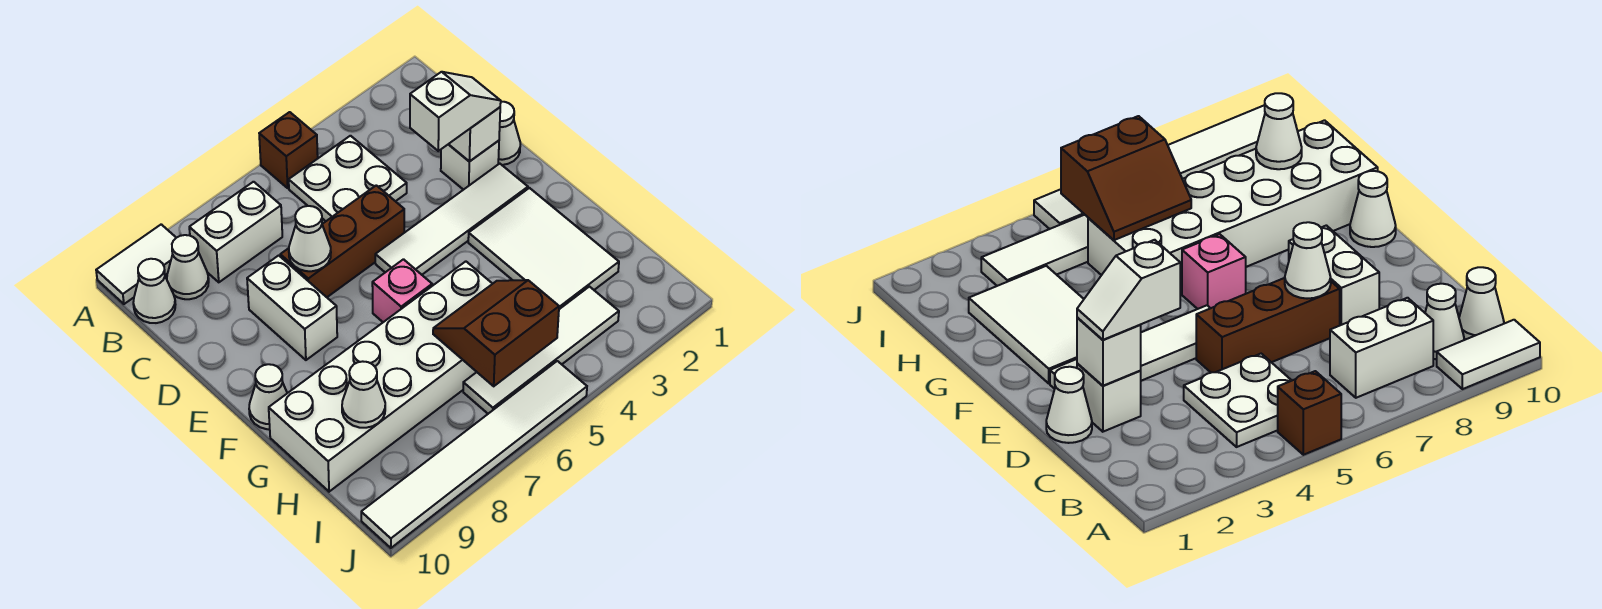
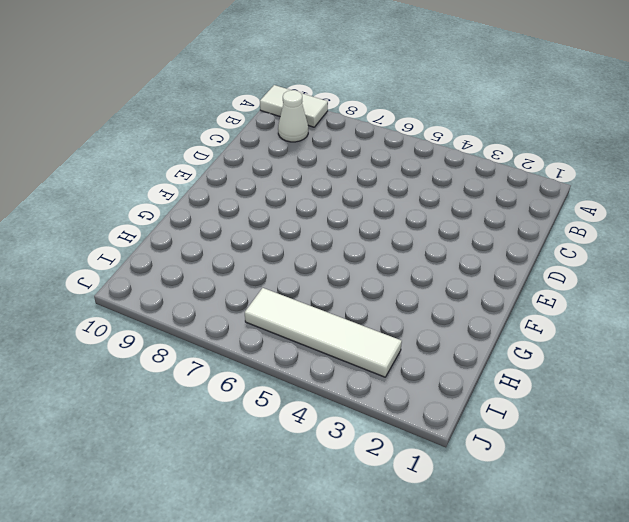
none -> brown brick A5 level 1
none -> white plate B4:C5 level 1
none -> white brick B7:B8 level 1

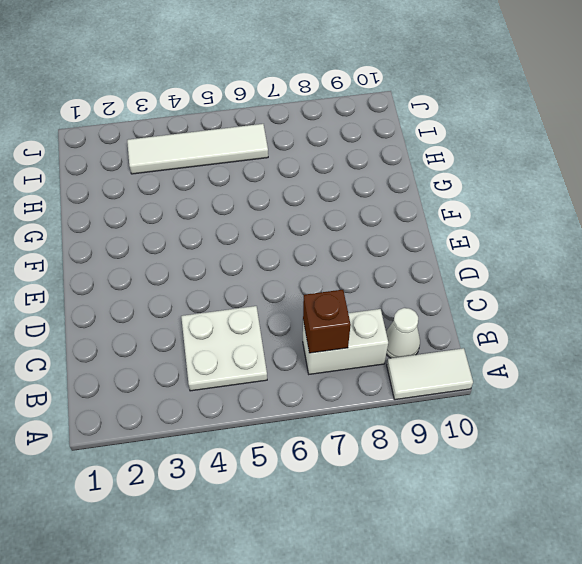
brown brick B7 level 2 -> brown brick A5 level 1
none -> white cone B10 level 1
none -> white cone D1 level 1
none -> white brick D2 level 1

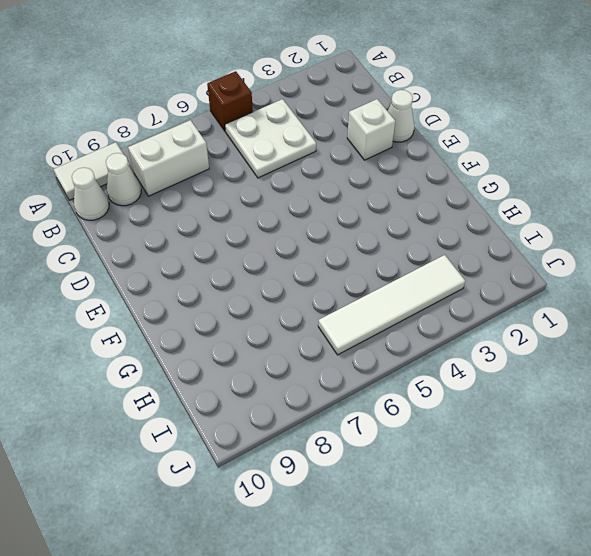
none -> brown brick D5:D7 level 1
none -> white brick D8:E8 level 1
none -> white tile E2:E5 level 1

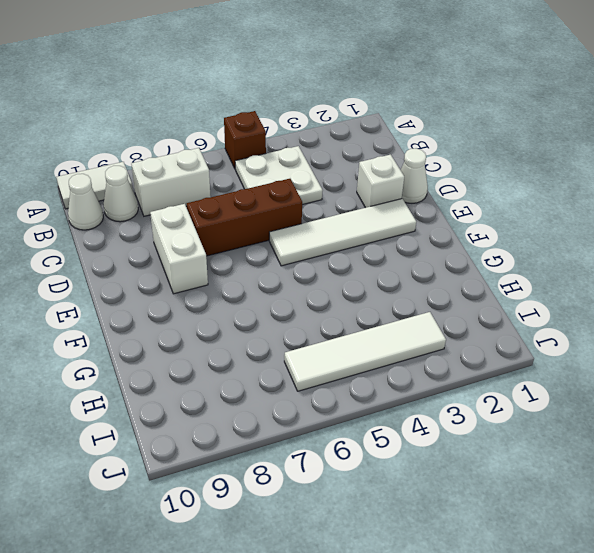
none -> white tile F2:H3 level 1
none -> pink brick F6 level 1
none -> white cone F10 level 1

